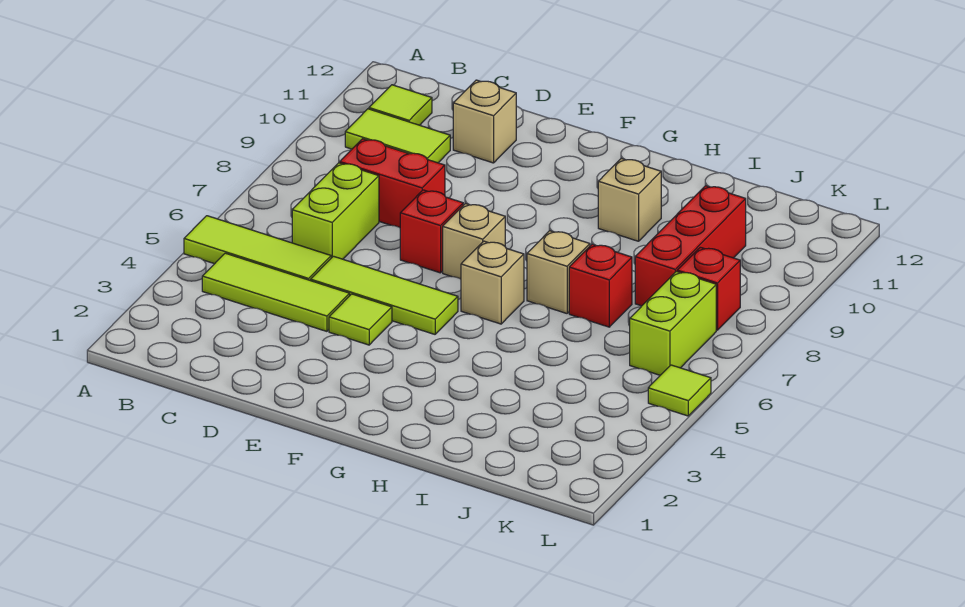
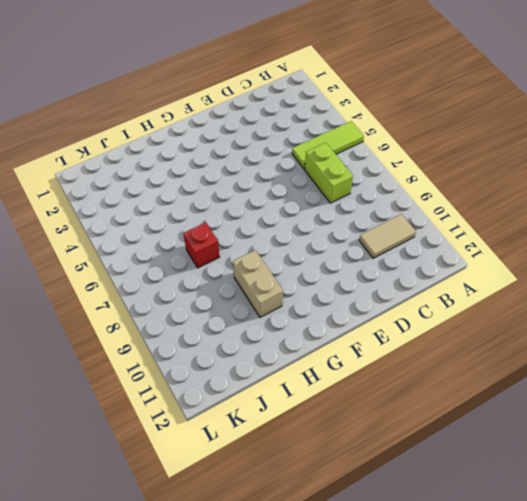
tan tile B10:C10 level 1 -> lime tile B10:C10 level 1
tan brick H9:H10 level 1 -> tan brick H10 level 1
none -> lime tile B4:D4 level 1
none -> lime tile B11 level 1
none -> red brick C8:D8 level 1

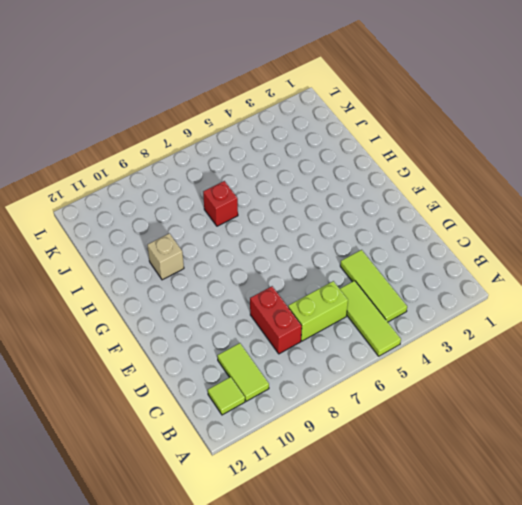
none -> lime tile D5:F5 level 1
none -> tan brick D11 level 1
none -> lime tile E4 level 1

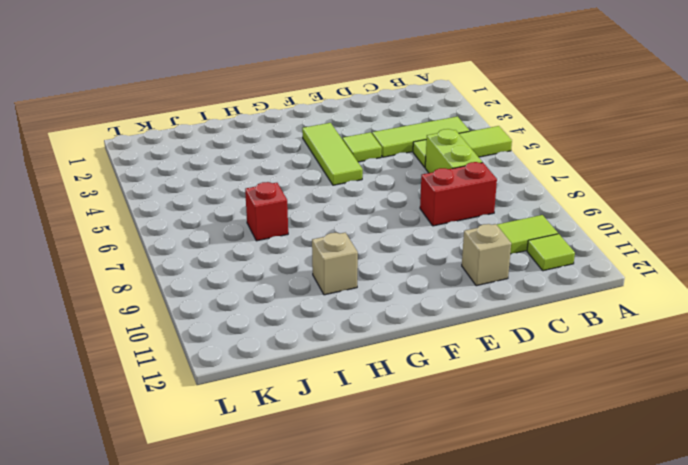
lime tile F3:F5 level 1 -> lime tile D5:F5 level 1
none -> red brick E7 level 1
none -> tan brick F7 level 1
none -> tan brick G6 level 1

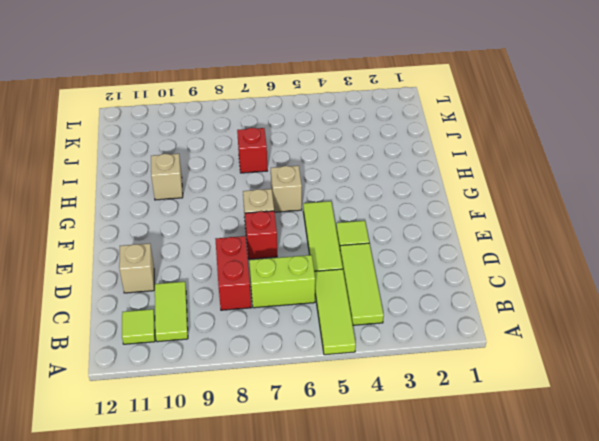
none -> tan brick H7 level 1
none -> red brick J8:J10 level 1
none -> lime brick K6:K7 level 1

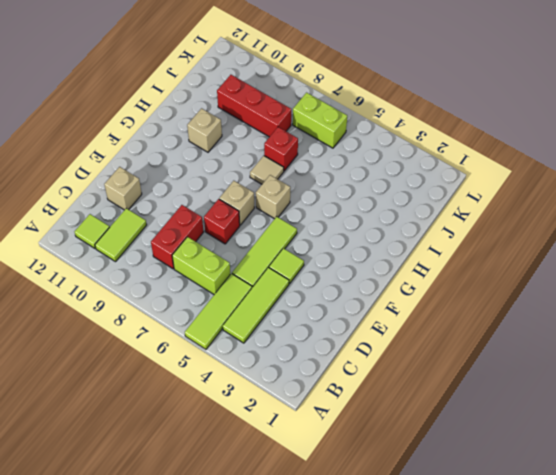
tan tile H7 level 1 -> tan brick H7 level 1
none -> red brick K8 level 1
none -> lime tile L5 level 1

